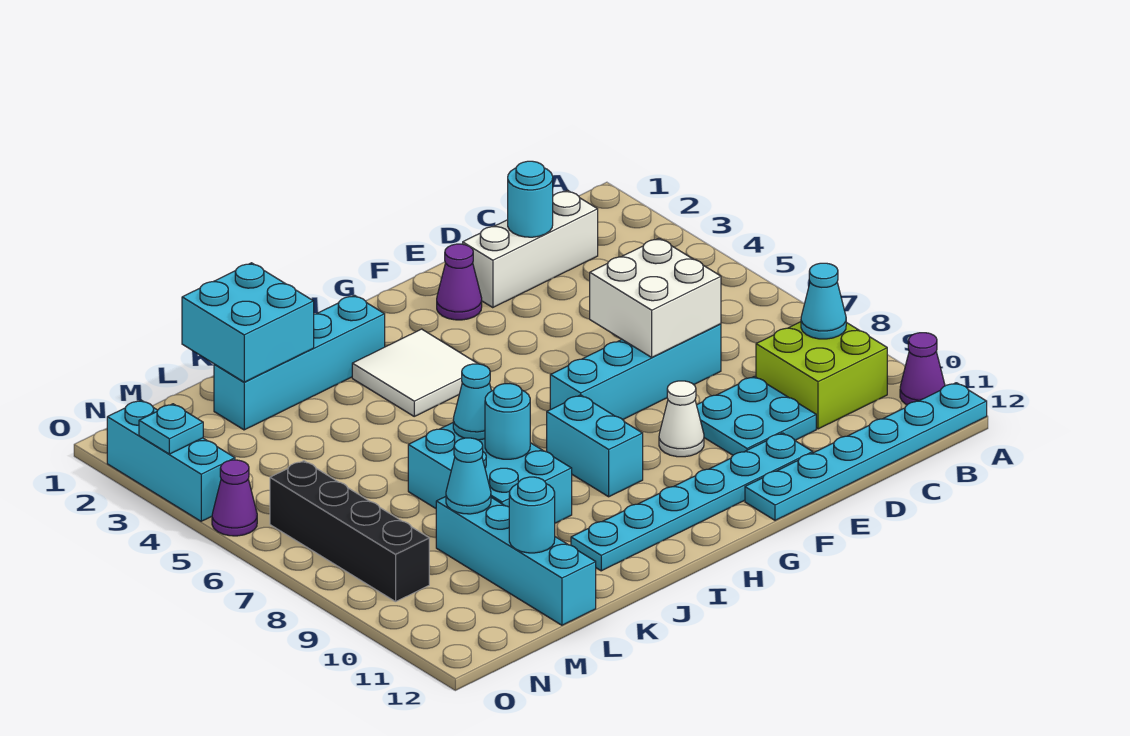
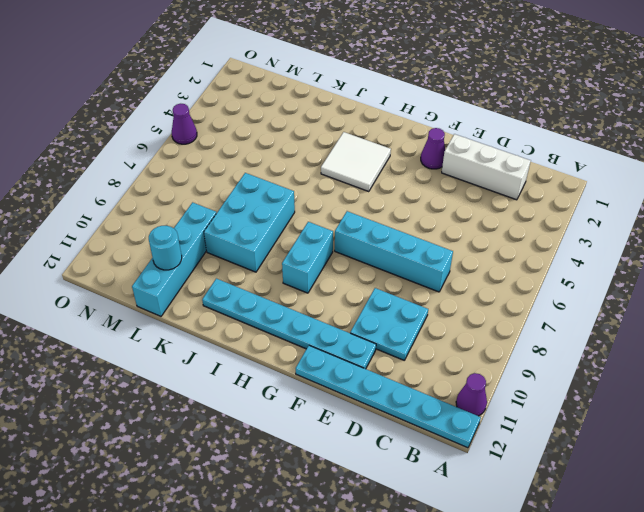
none -> lime brick B9:C10 level 1
none -> white cone F9 level 1
none -> cyan brick I2:L2 level 1

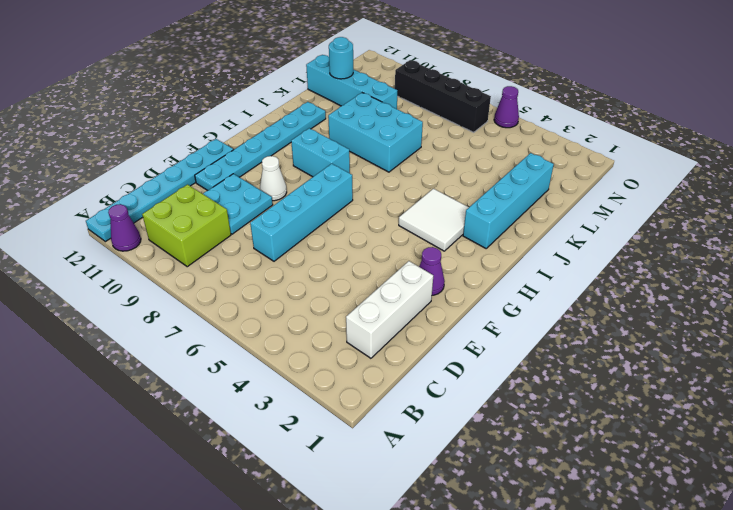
none -> cyan brick O2:O4 level 1
none -> cyan cone B9 level 2
none -> cyan round brick D2 level 2

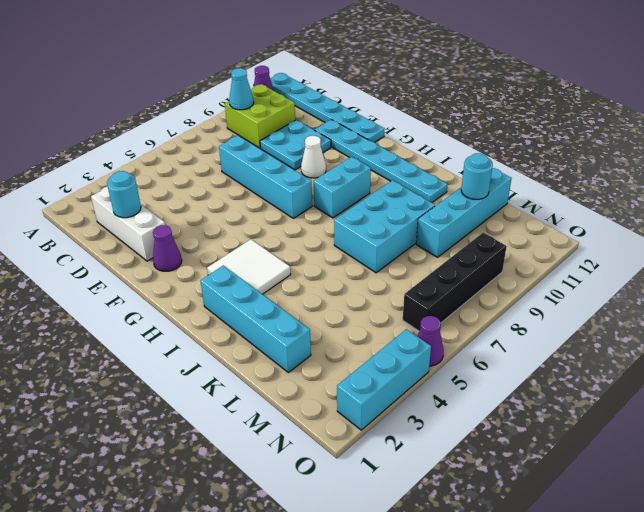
none -> white brick D6:E7 level 2
none -> cyan cone J7 level 2
none -> cyan round brick J8 level 2

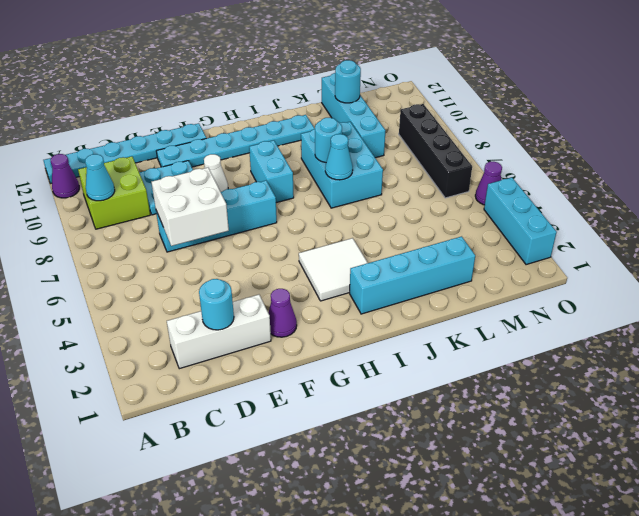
none -> cyan brick K1:L2 level 2
none -> cyan cone L9 level 2
none -> cyan plate O3 level 2

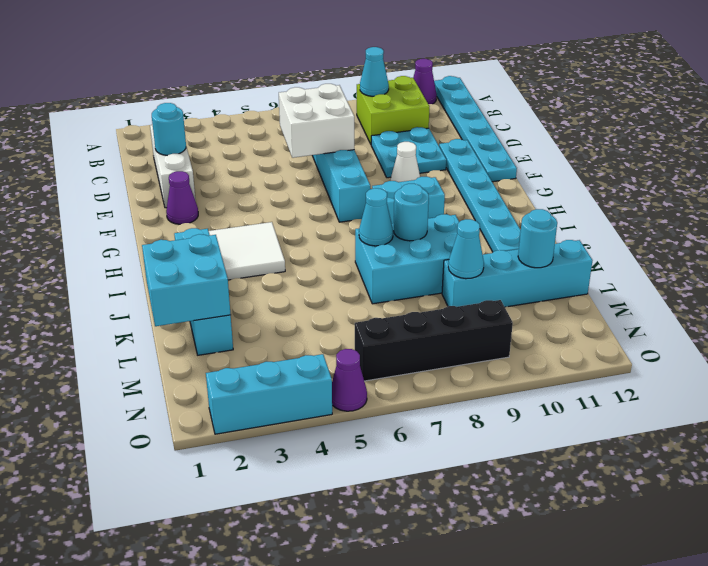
none -> cyan plate O3 level 2

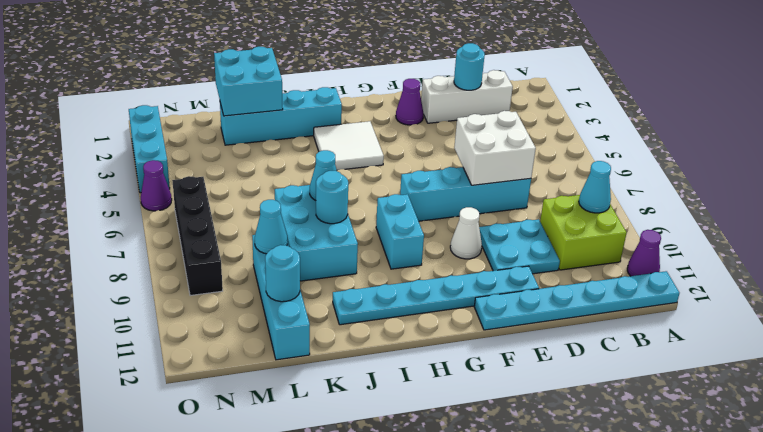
none -> cyan plate O3 level 2

